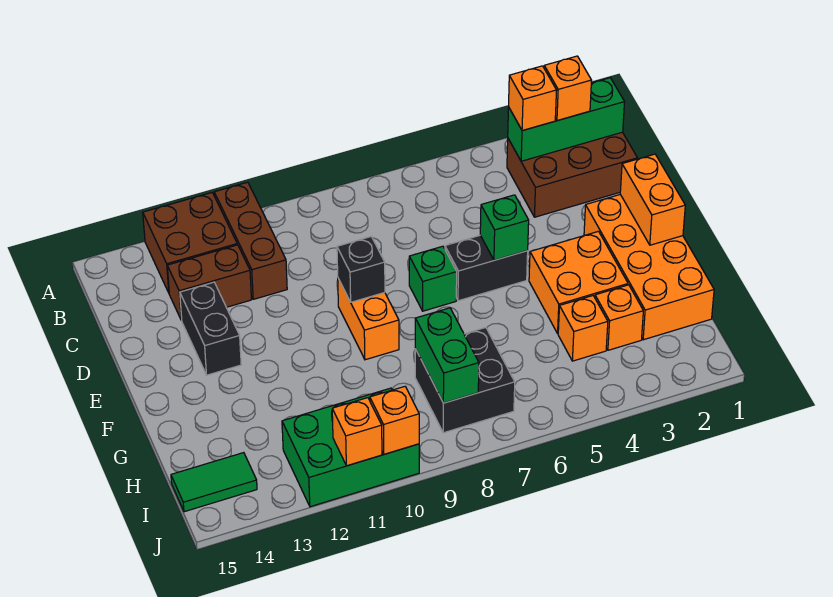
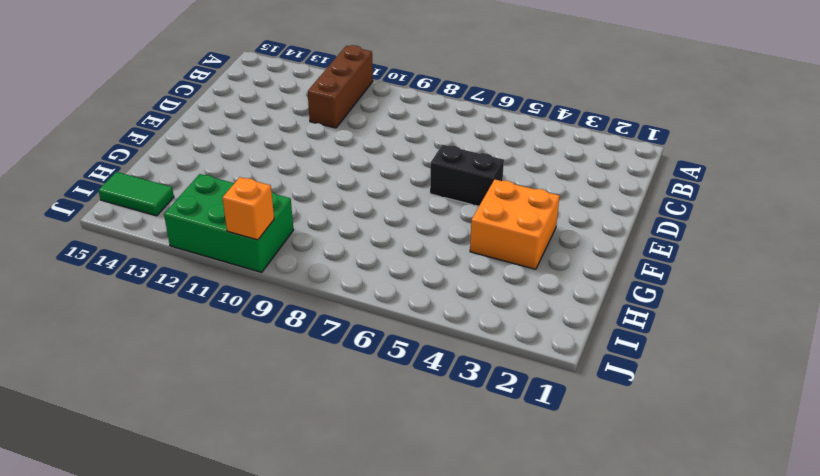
none -> brown brick A12:B13 level 1
none -> brown brick B1:C3 level 1
none -> brown brick C12:C13 level 1

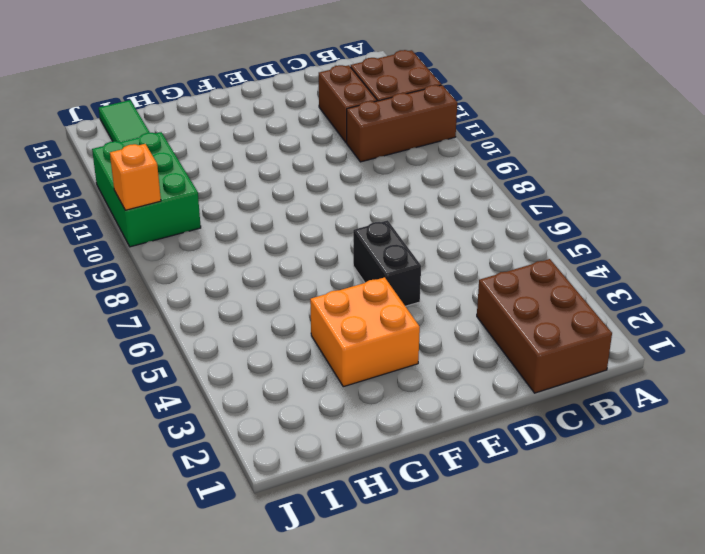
none -> black brick D13:E13 level 1
none -> orange brick E1:H2 level 1
none -> green brick E7 level 1

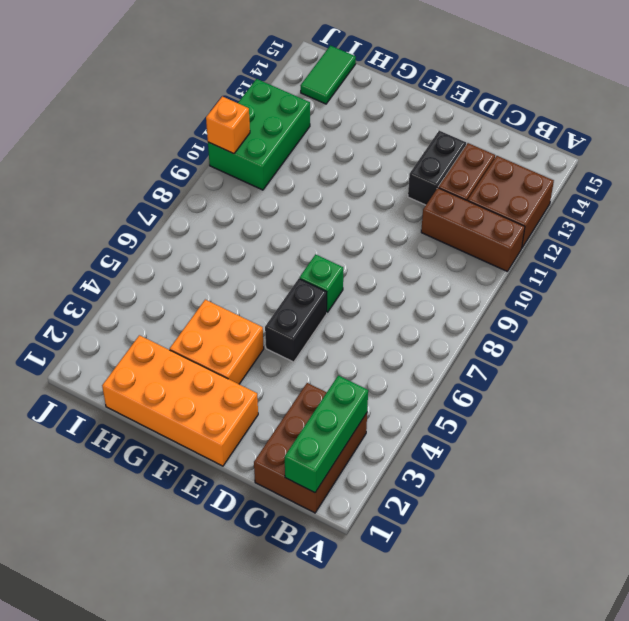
black brick D12:D13 level 1 -> black brick D13:E13 level 1
none -> orange brick E9:F9 level 1
none -> orange brick H3 level 1
none -> orange brick H4 level 1

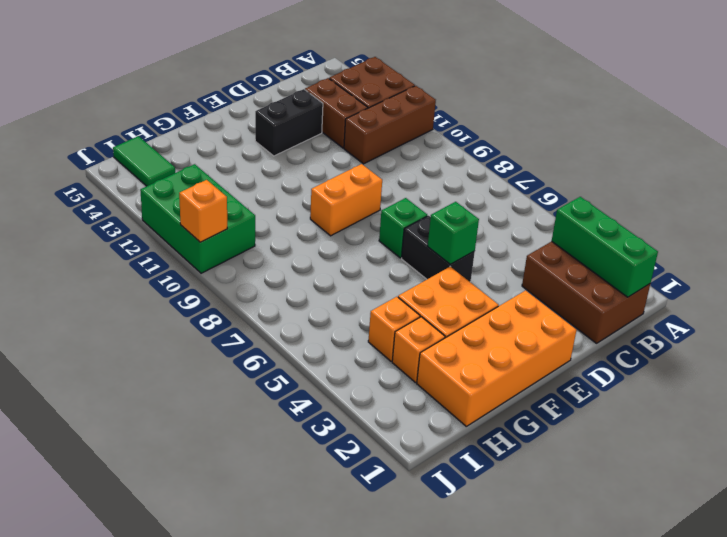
none -> black brick H7:I8 level 1
none -> orange brick E1:F1 level 2
none -> black brick E9 level 2

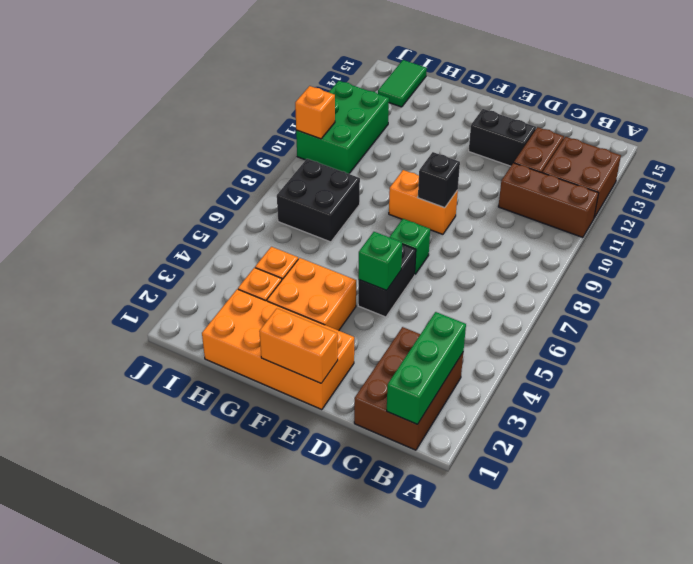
none -> green brick H8:I8 level 2
none -> orange brick J11 level 2
none -> orange brick B2 level 3

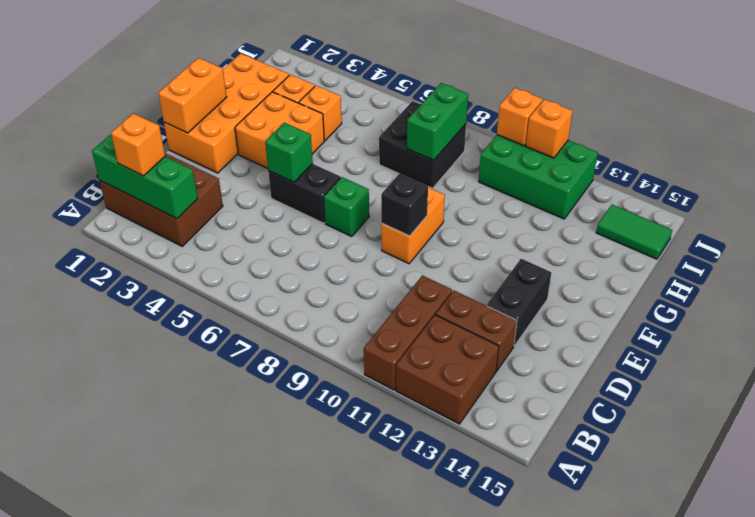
none -> orange brick B3 level 3

